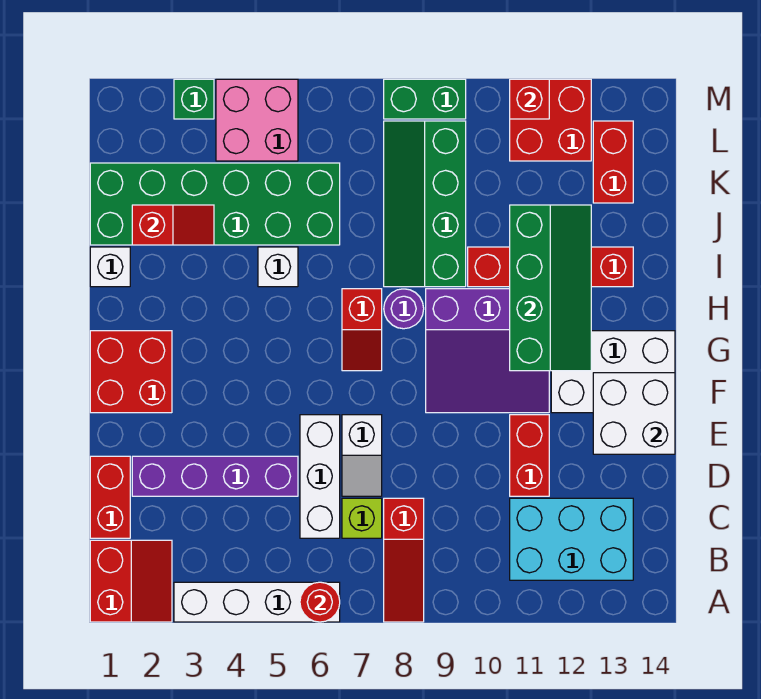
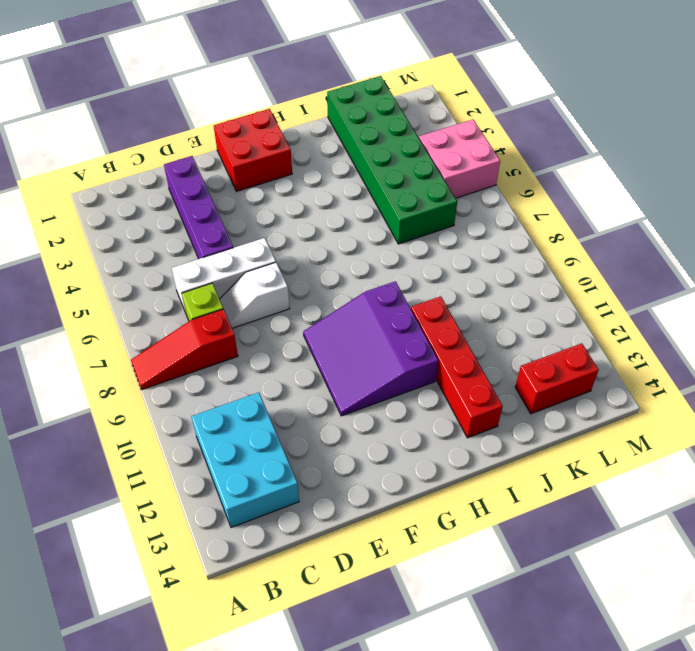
none -> red slope A1:B2 level 1 top 1
none -> white brick A3:A6 level 1
none -> red brick C1:D1 level 1
none -> red brick D11:E11 level 1

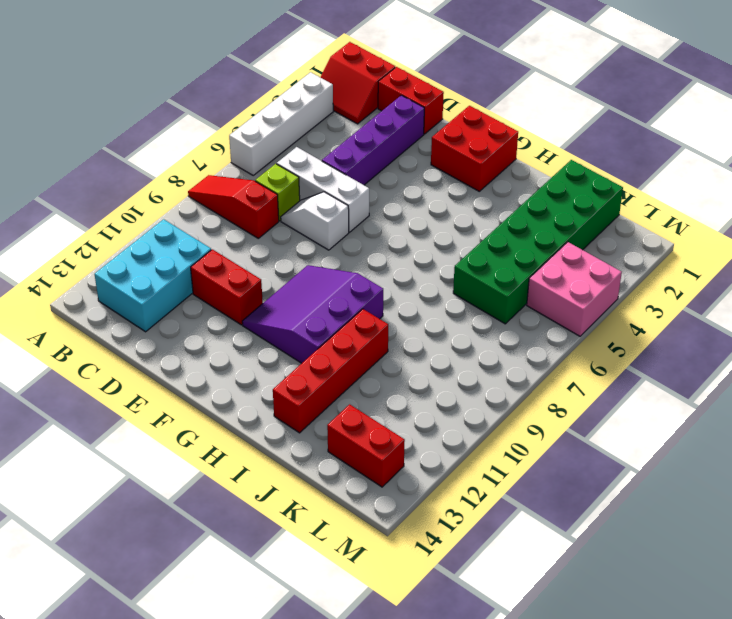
none -> white brick F12:G14 level 1
none -> red slope G7:H7 level 1 top H
none -> purple round brick H8 level 1
none -> white brick I1 level 1

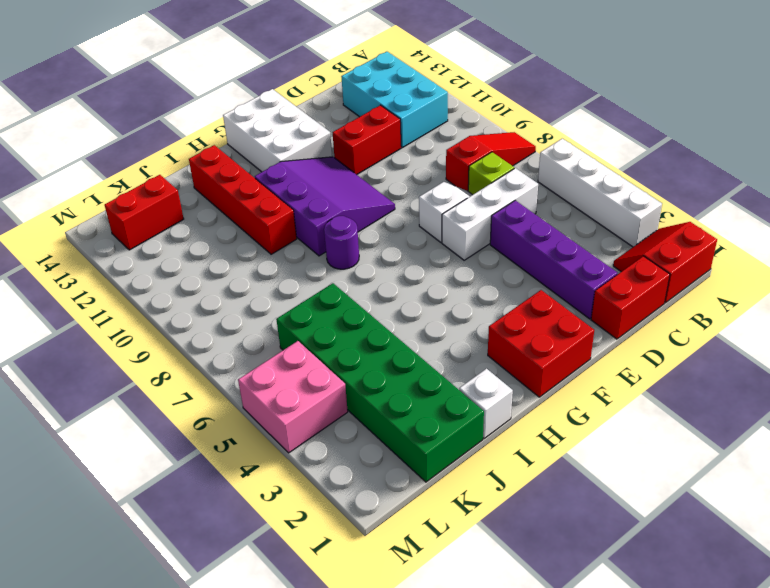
none -> red slope G7:H7 level 1 top H
none -> white brick I5 level 1
none -> green slope I8:L9 level 1 top 9
none -> red brick L11:M12 level 1

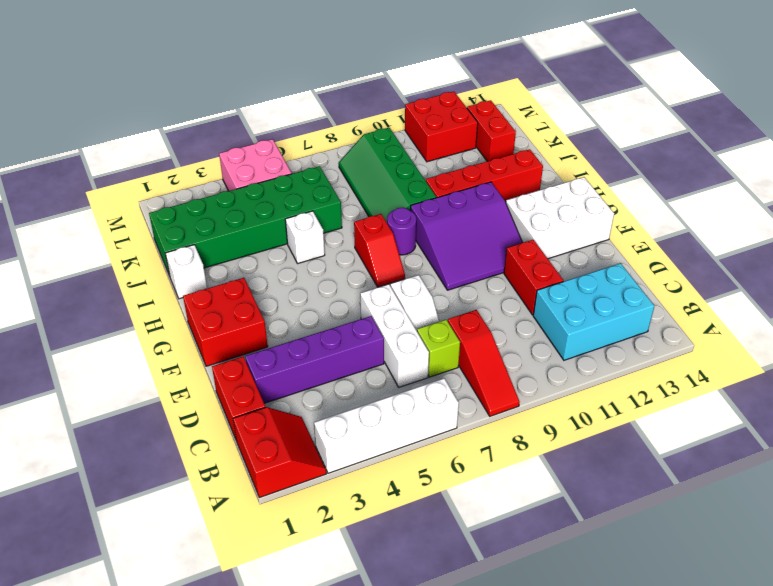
none -> green brick M3 level 1
none -> green brick M8:M9 level 1
none -> red round brick A6 level 2
none -> white brick E13:F14 level 2

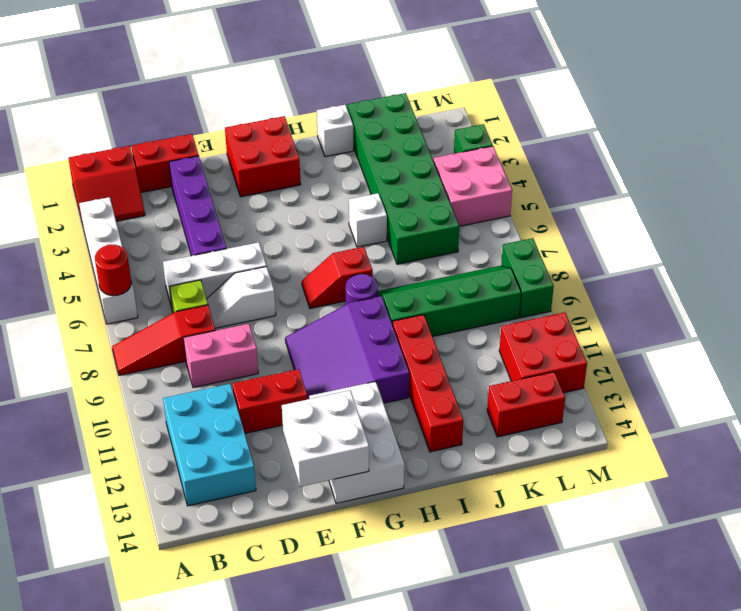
pink brick C9:D9 level 1 -> none
none -> green slope G11:J12 level 2 top 11
none -> red slope J2:J3 level 2 top 2
none -> red brick M11 level 2

